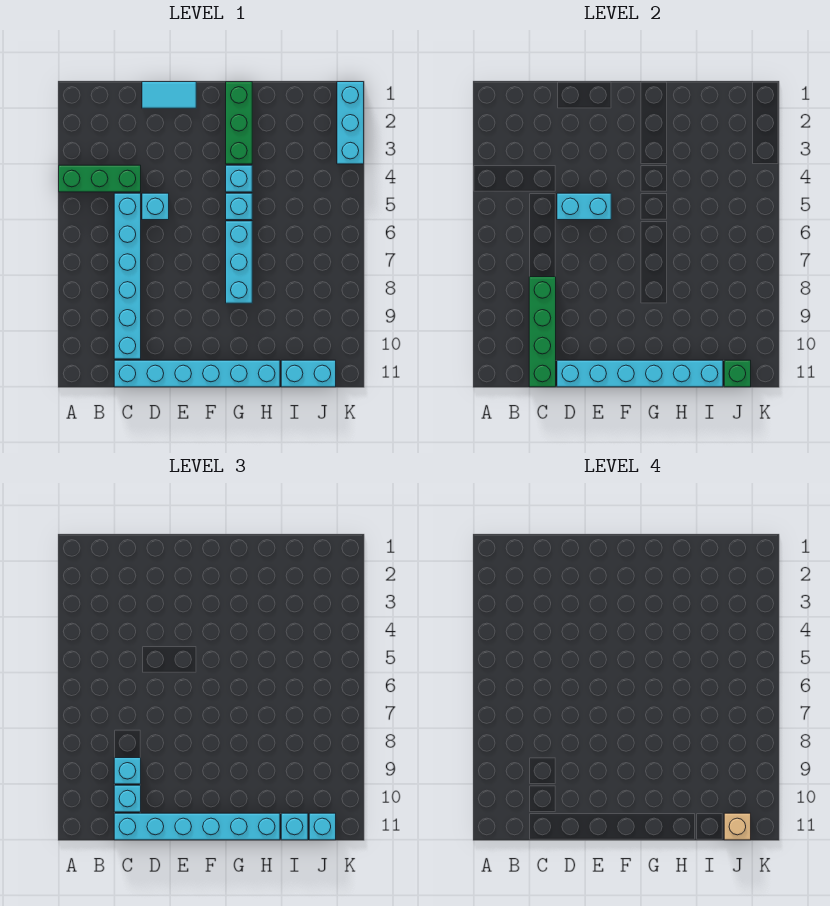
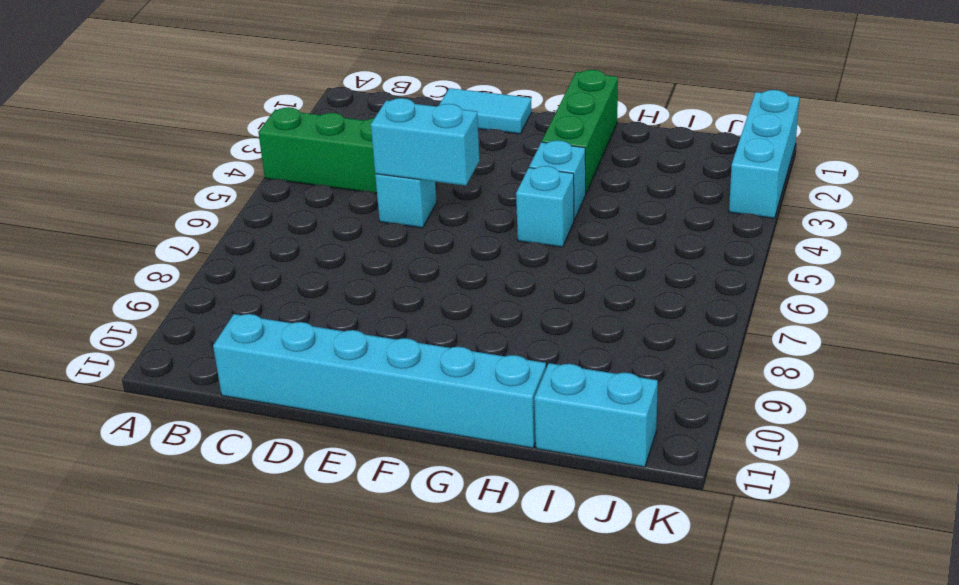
none -> cyan brick C5:C10 level 1
none -> cyan brick G6:G8 level 1
none -> green brick C8:C11 level 2

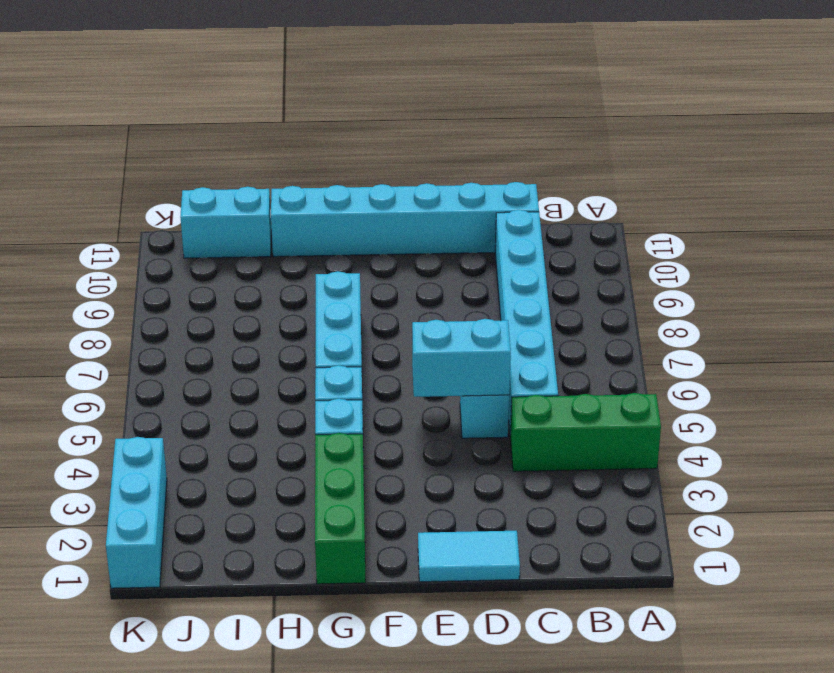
none -> green brick C8:C11 level 2
none -> cyan brick D11:I11 level 2
none -> green brick J11 level 2

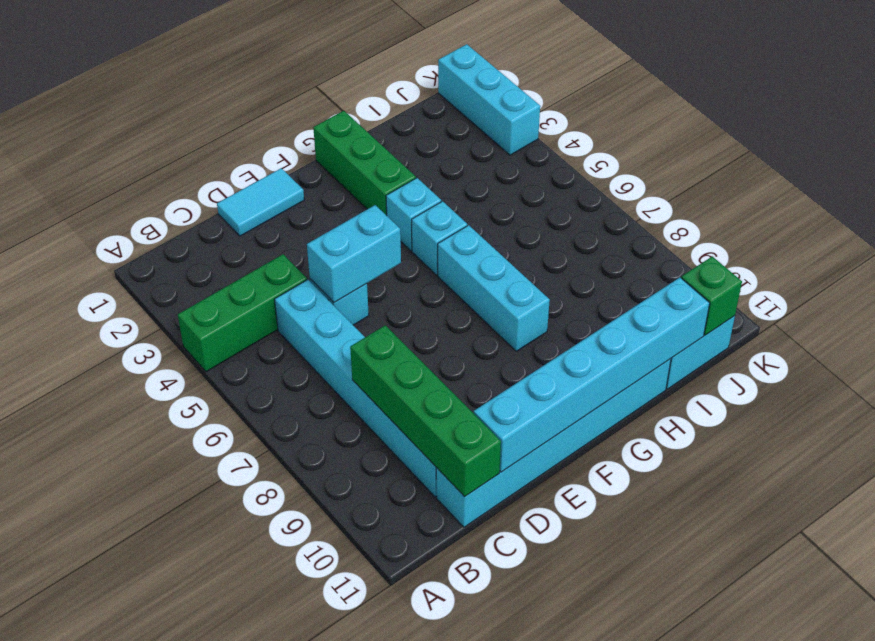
none -> cyan brick C9 level 3
none -> cyan brick C10 level 3
none -> cyan brick C11:H11 level 3

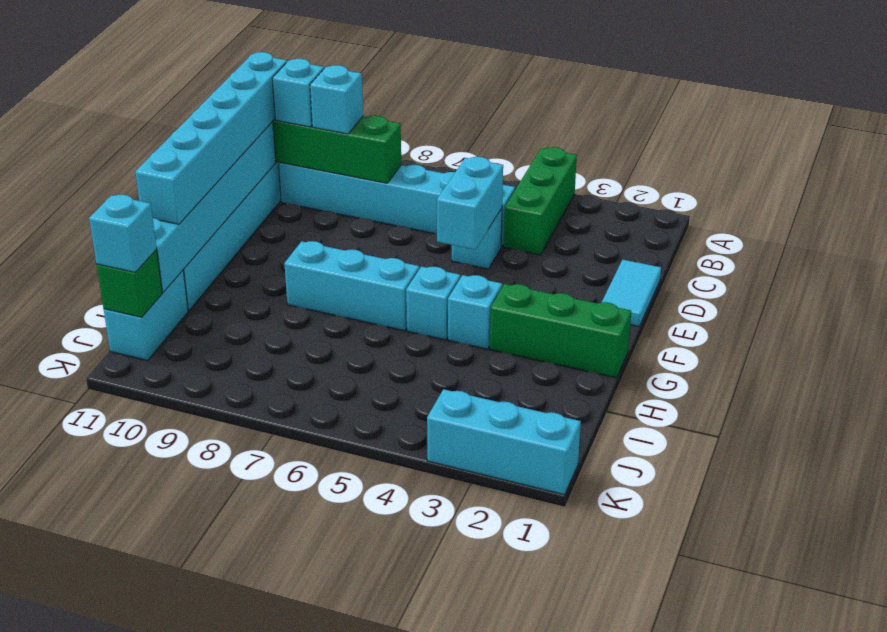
none -> cyan brick I11 level 3
none -> tan brick J11 level 4

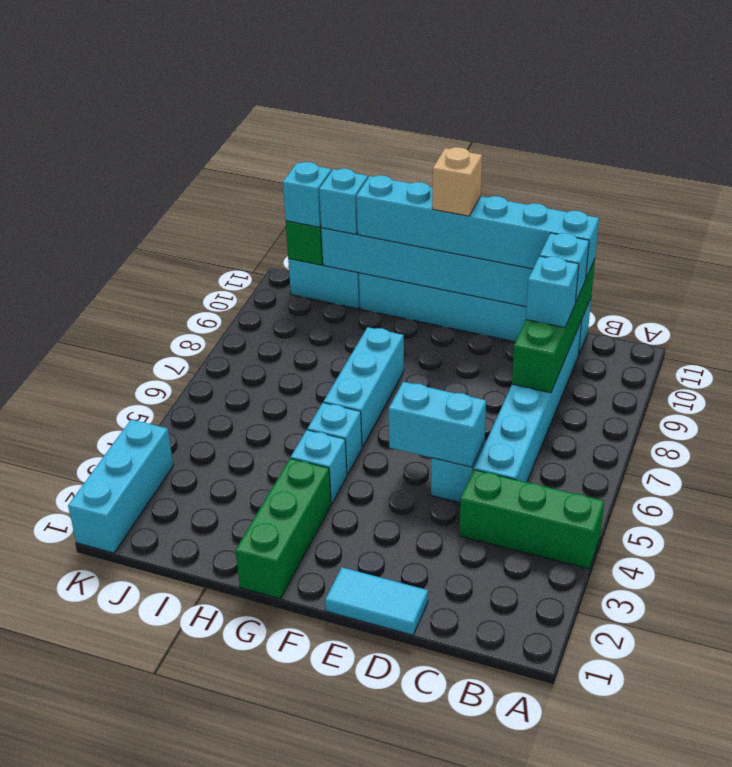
tan brick F11 level 4 -> tan brick J11 level 4

